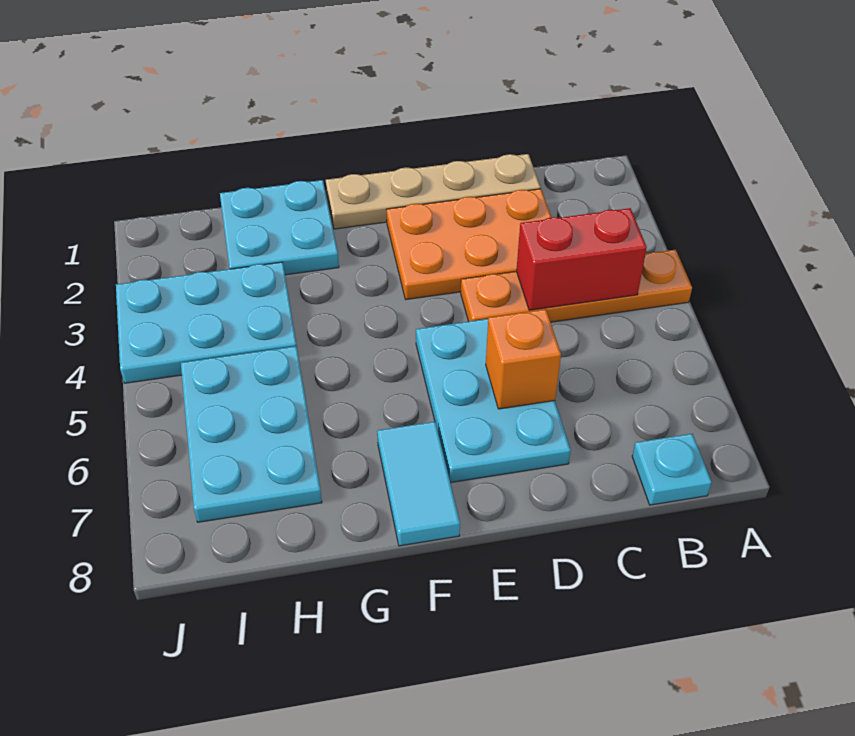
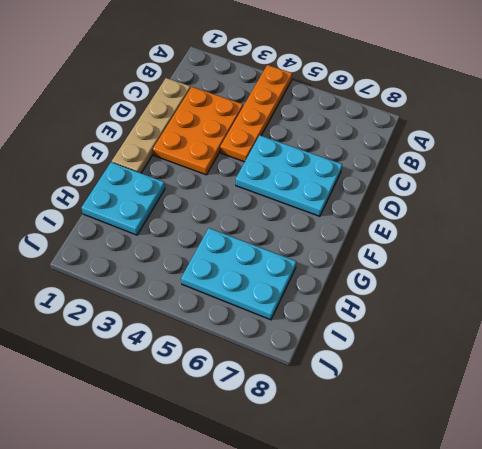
none -> cyan plate B8 level 1
none -> cyan tile F7:F8 level 1

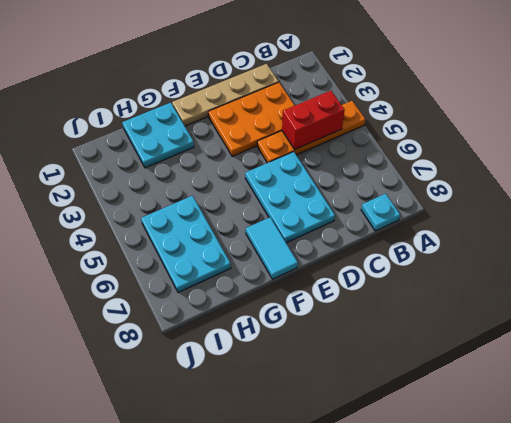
none -> cyan plate H3:J4 level 1
none -> orange brick D6 level 2

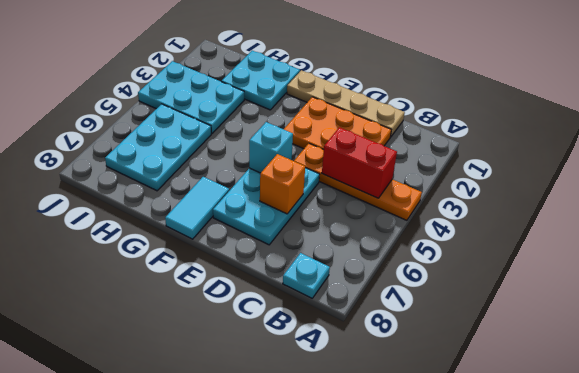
cyan brick E5 level 2 -> none

